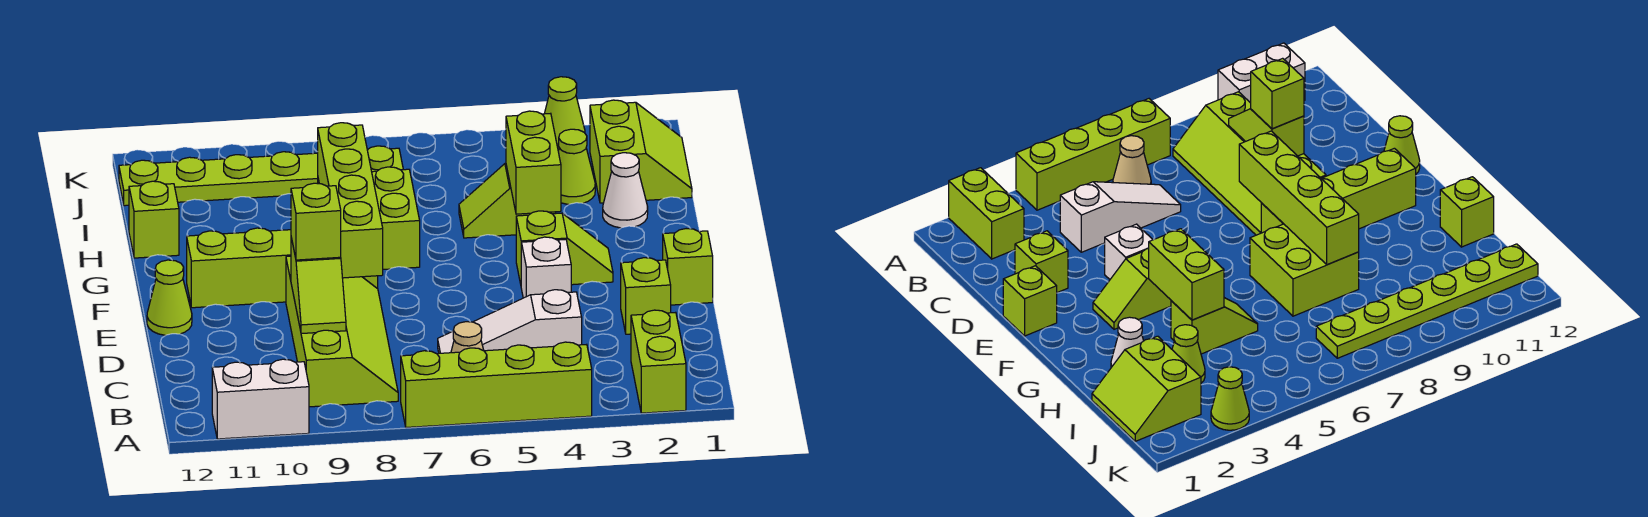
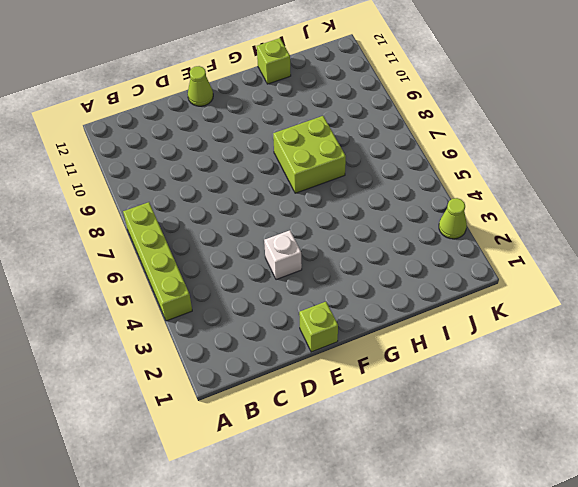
none -> lime brick A2:B2 level 1
none -> white brick A10:A11 level 1
none -> tan cone B6 level 1

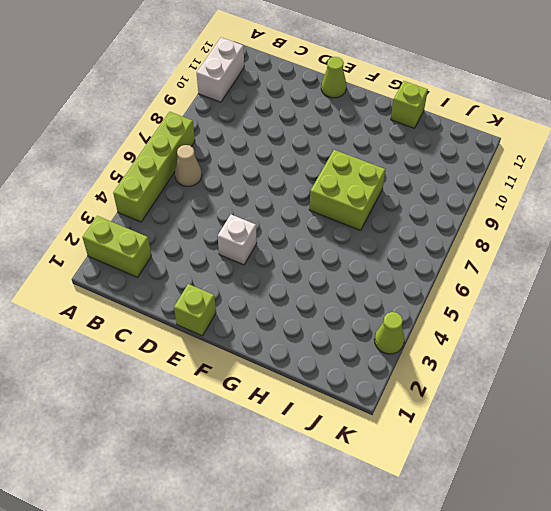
none -> lime slope B8:E9 level 1 top 9
none -> white slope C4:C6 level 1 top 4
none -> lime brick D2 level 1

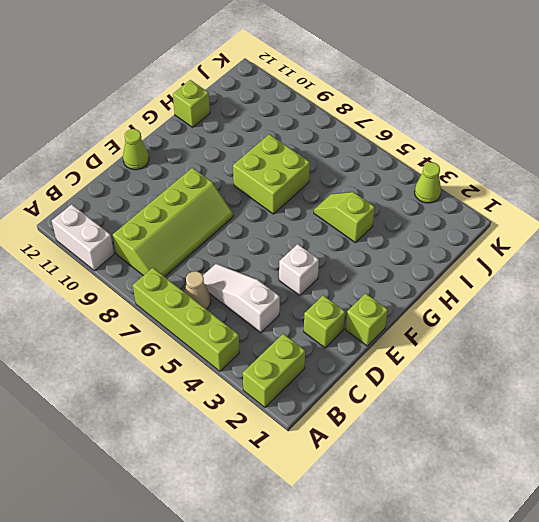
none -> lime slope F3:F4 level 1 top 4
none -> lime brick F8:F11 level 1
none -> white cone H2 level 1

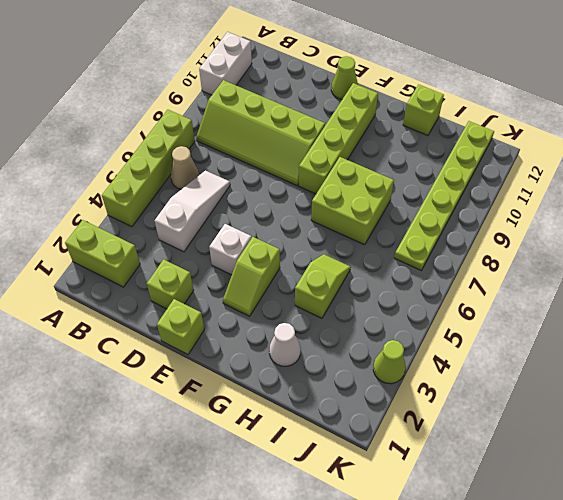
none -> lime slope I1:J2 level 1 top 2
none -> lime cone I3 level 1
none -> lime slope C9:D9 level 2 top D

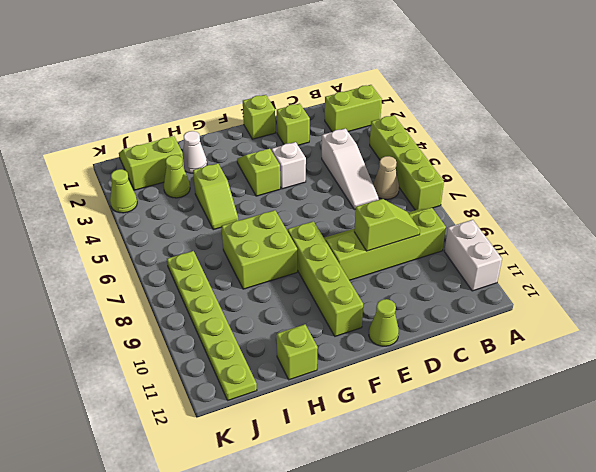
none -> lime brick E8:H8 level 2
none -> lime brick G4:H4 level 2
none -> lime brick D9 level 3

